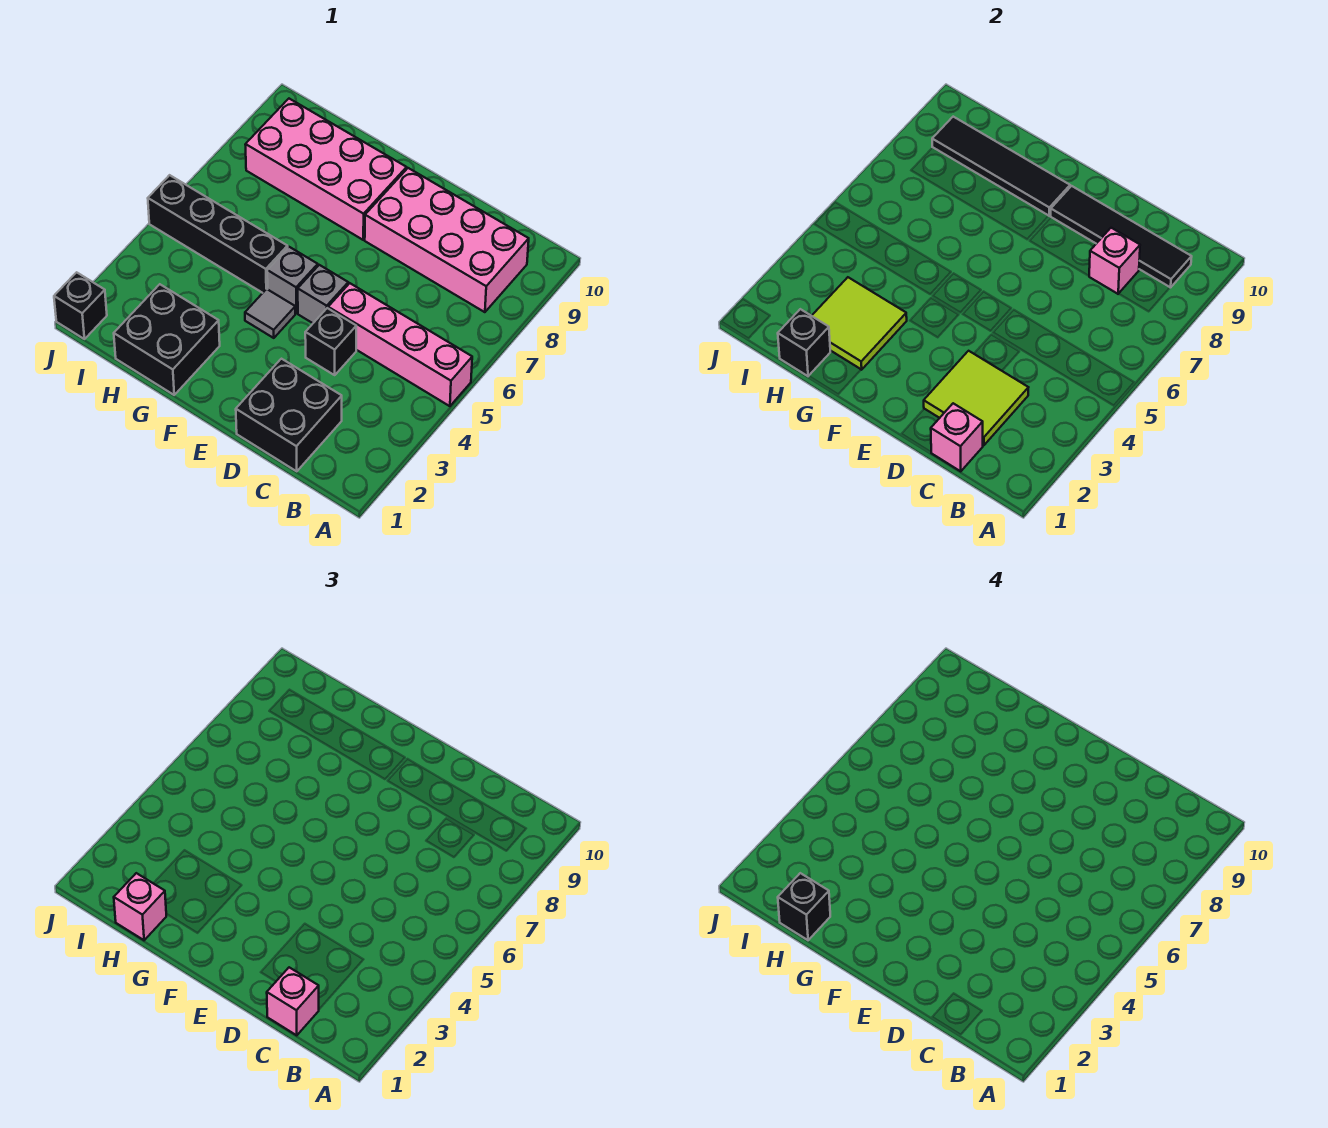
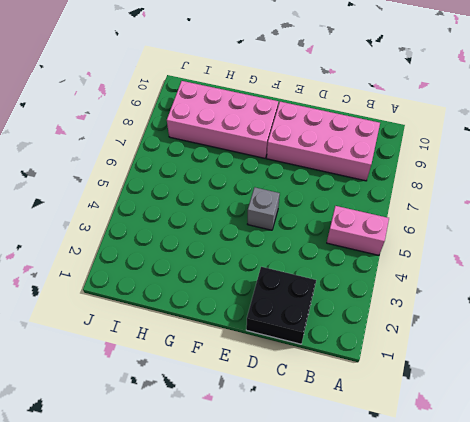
pink brick A5:B5 level 1 -> pink brick A5:D5 level 1
none -> black brick D4 level 1
none -> grey tile F4 level 1
none -> grey brick F5 level 1

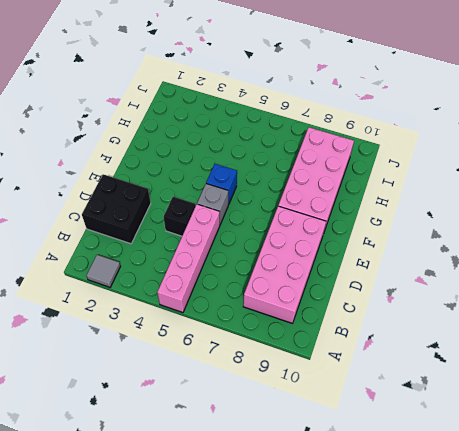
grey tile A2 level 1 -> grey tile F4 level 1
blue brick F5 level 1 -> grey brick F5 level 1
none -> black brick G1:H2 level 1
none -> black brick G5:J5 level 1
none -> black brick J1 level 1

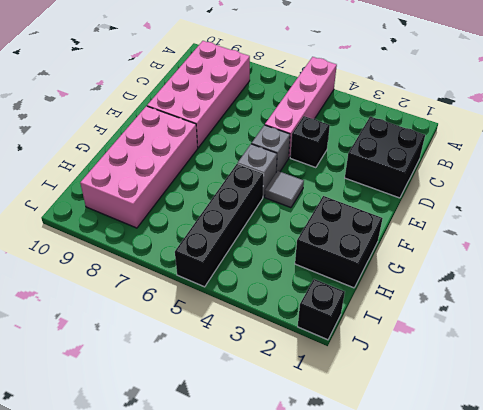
none -> black tile B9:E9 level 2
none -> pink brick C1 level 2
none -> lime tile C2:D3 level 2

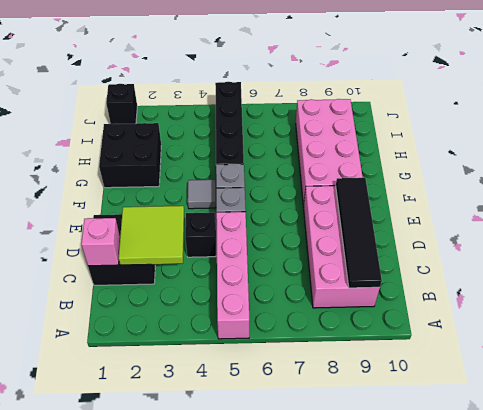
none -> pink brick C8 level 2
none -> black tile F9:I9 level 2
none -> lime tile G2:H3 level 2

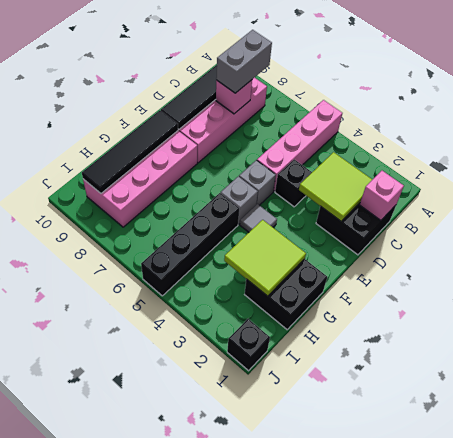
grey brick B8:C8 level 3 -> none
none -> black brick H1 level 2
none -> pink brick C1 level 3
none -> pink brick H1 level 3

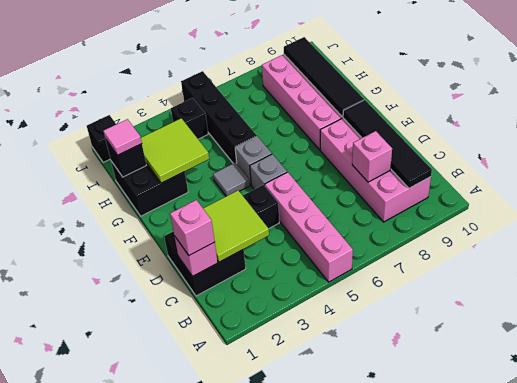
pink tile H1 level 3 -> pink brick H1 level 3
black brick I4 level 1 -> black brick H1 level 4

